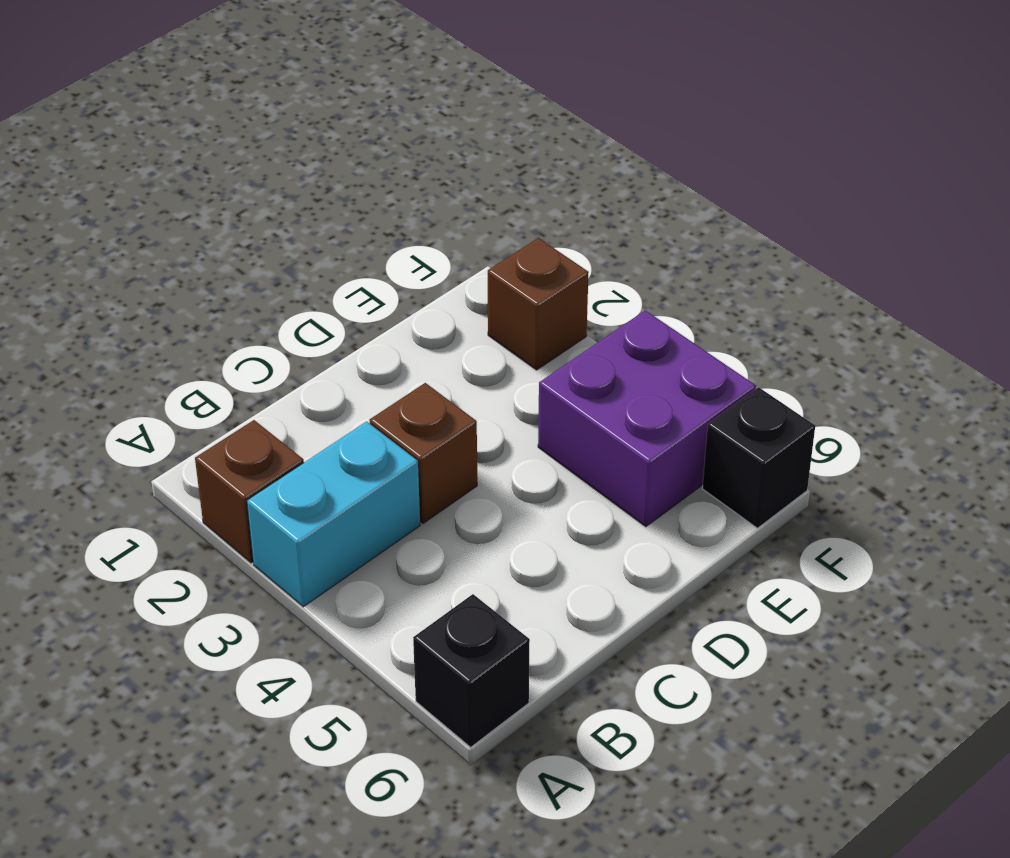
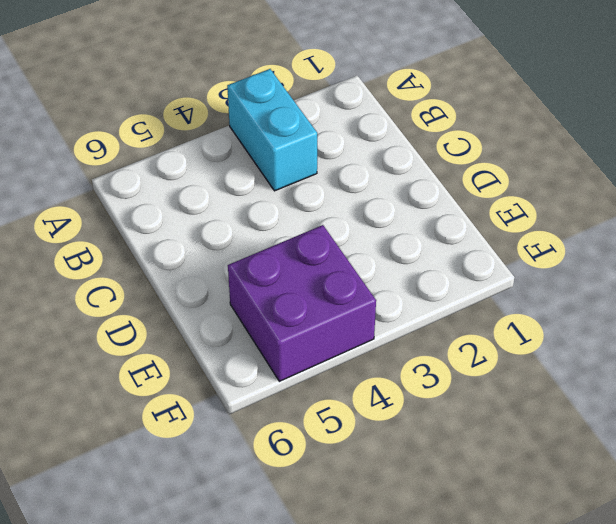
none -> brown brick A2 level 1
none -> black brick A6 level 1

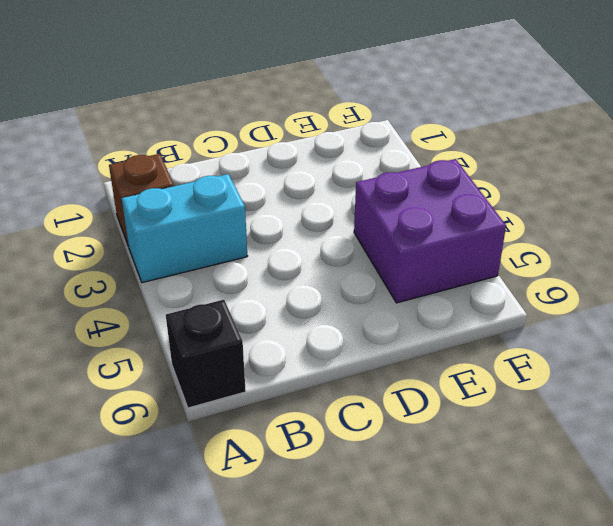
none -> brown brick C3 level 1
none -> brown brick F2 level 1

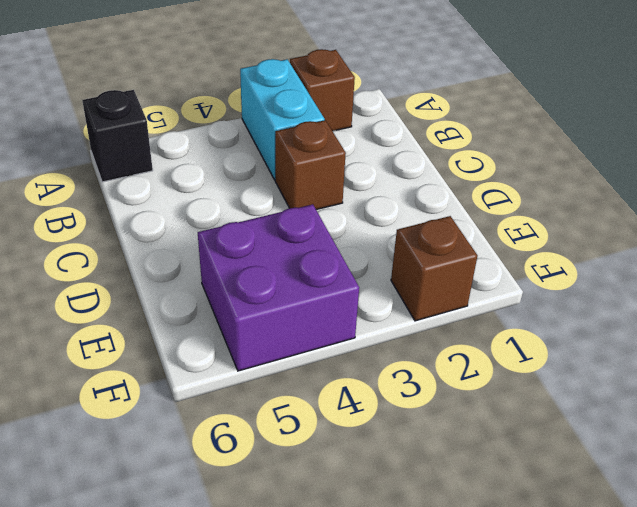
none -> black brick F6 level 1

